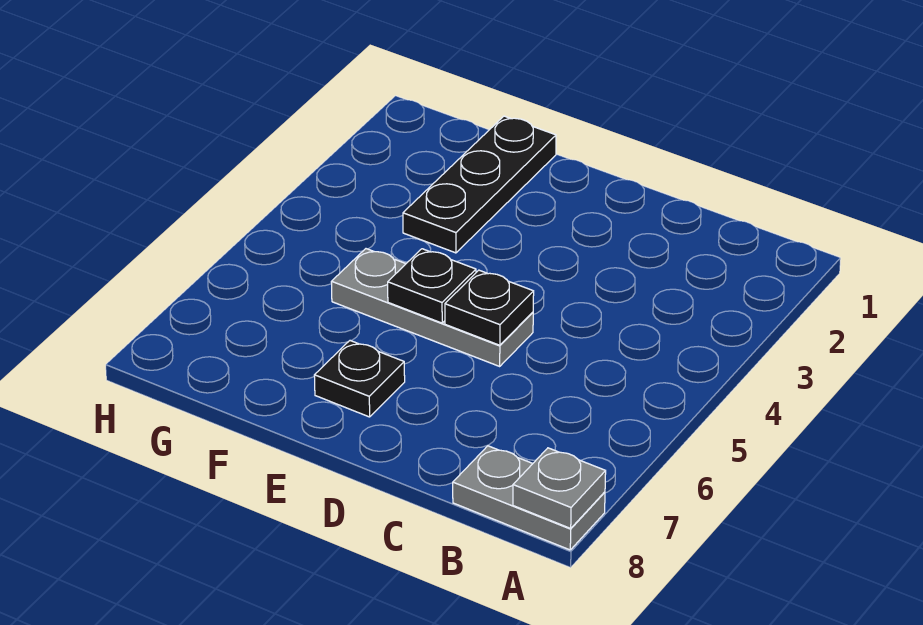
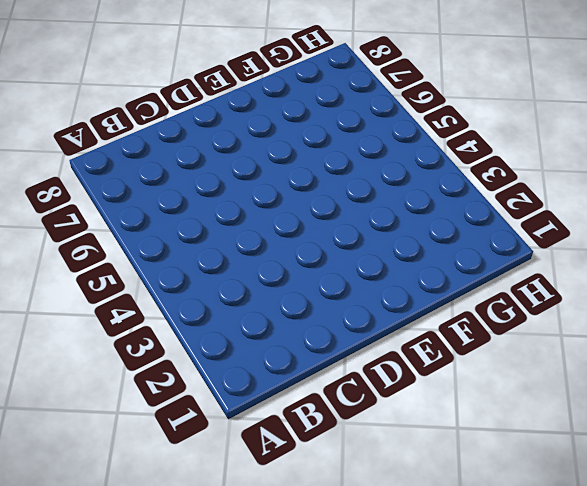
none -> grey plate A8:B8 level 1
none -> grey plate D5:F5 level 1

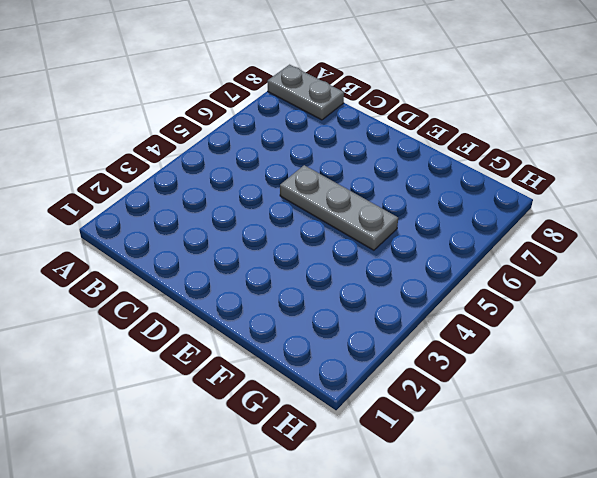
none -> black plate E7 level 1
none -> black plate F1:F3 level 1

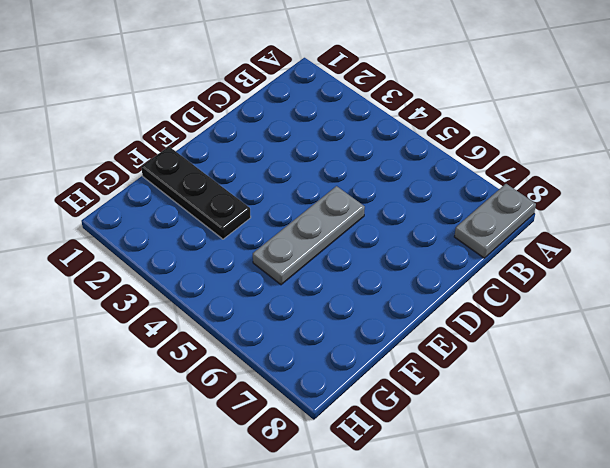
none -> black plate E7 level 1
none -> grey plate A8 level 2

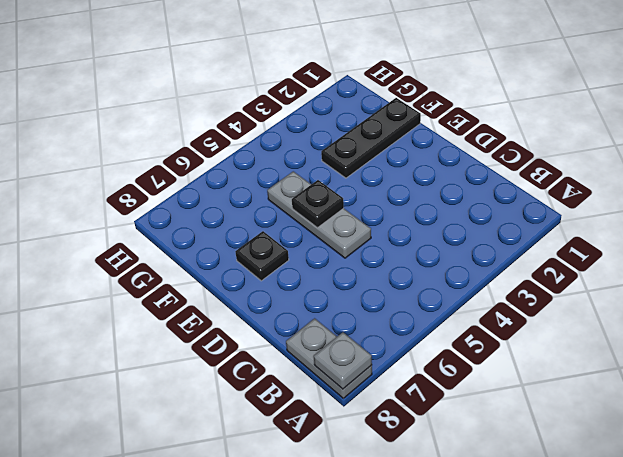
none -> black plate D5 level 2

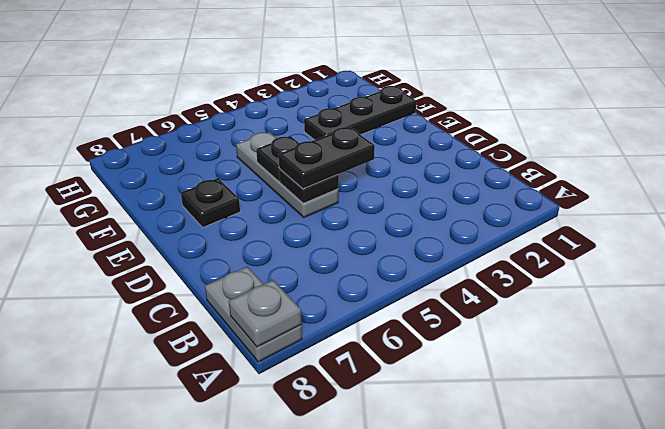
black plate D4:D5 level 3 -> none

